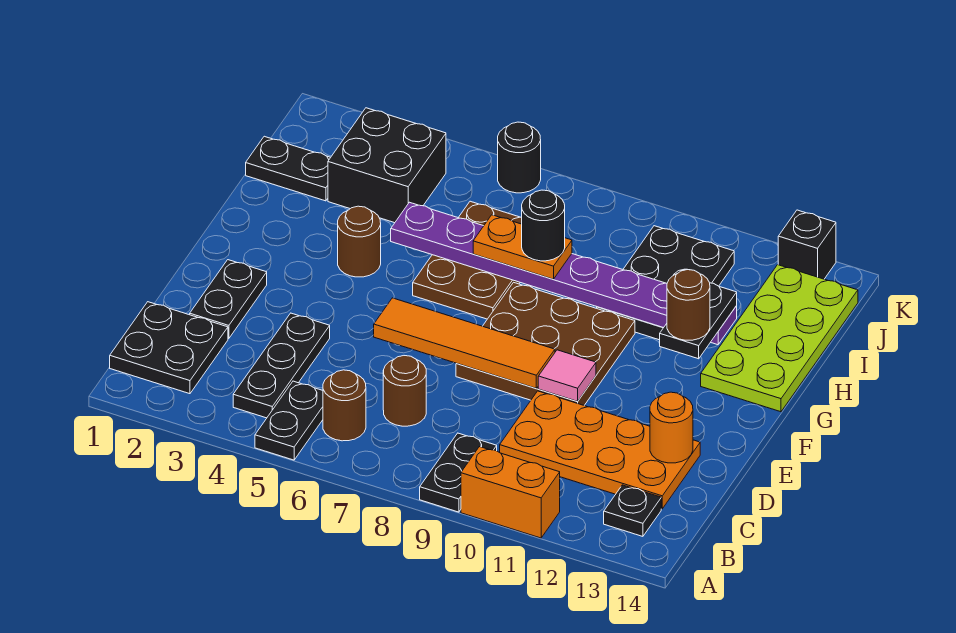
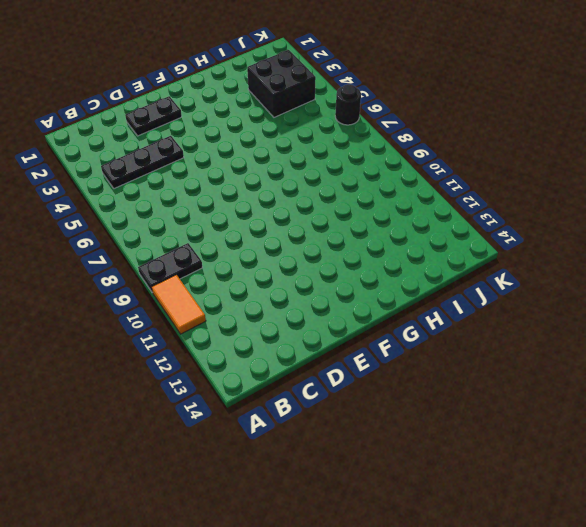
orange tile A10:A11 level 1 -> orange brick A10:A11 level 1
none -> black plate A5:B5 level 1
none -> black plate B1:C2 level 1
none -> brown round brick B6 level 1

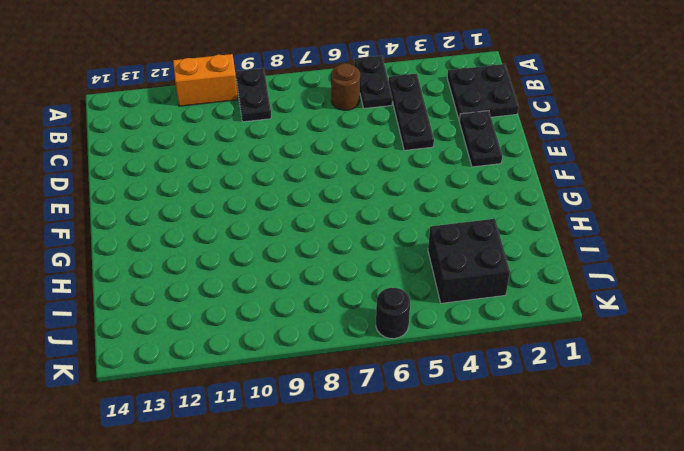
none -> black plate B13 level 1
none -> brown round brick C7 level 1
none -> orange plate C10:D13 level 1

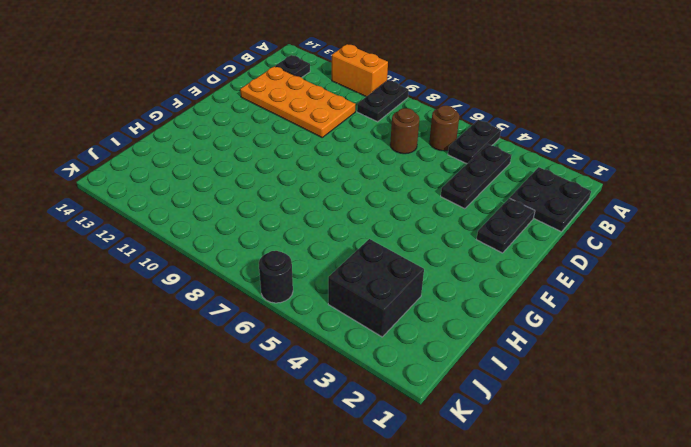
none -> brown plate E8:G10 level 1
none -> brown round brick G4 level 1
none -> brown plate G6:I7 level 1

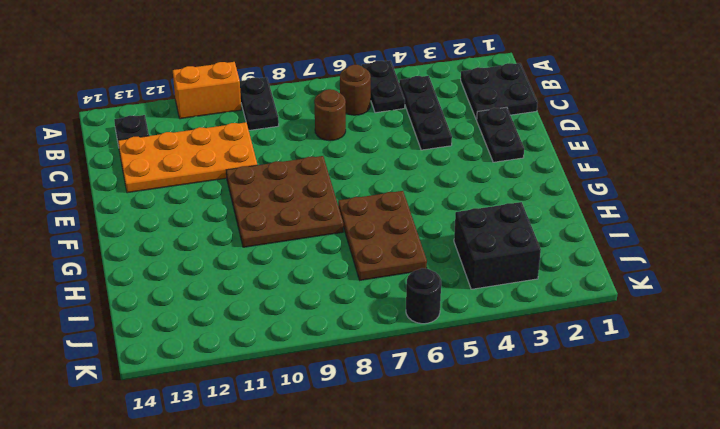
none -> brown round brick G4 level 1
none -> lime plate G13:J14 level 1
none -> black plate H10:J11 level 1

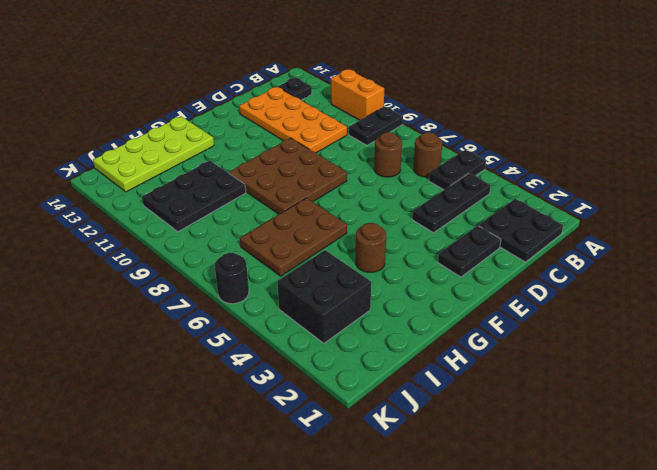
none -> black plate I1:I2 level 1
none -> black brick K13 level 1
none -> orange round brick D13 level 2

